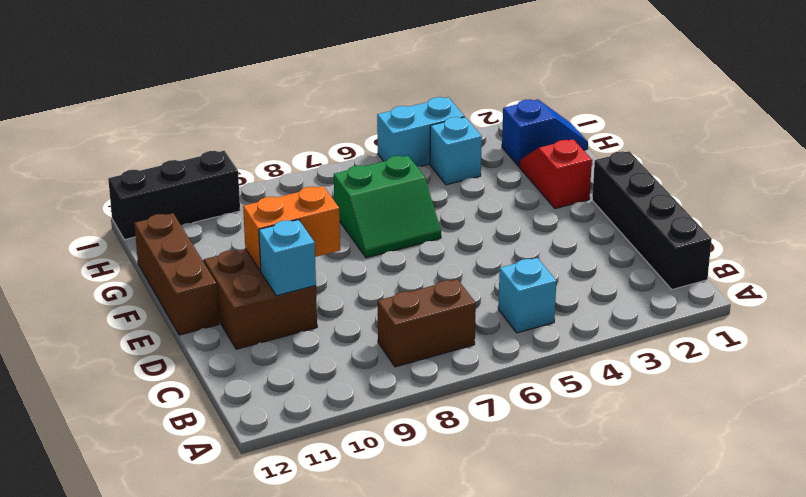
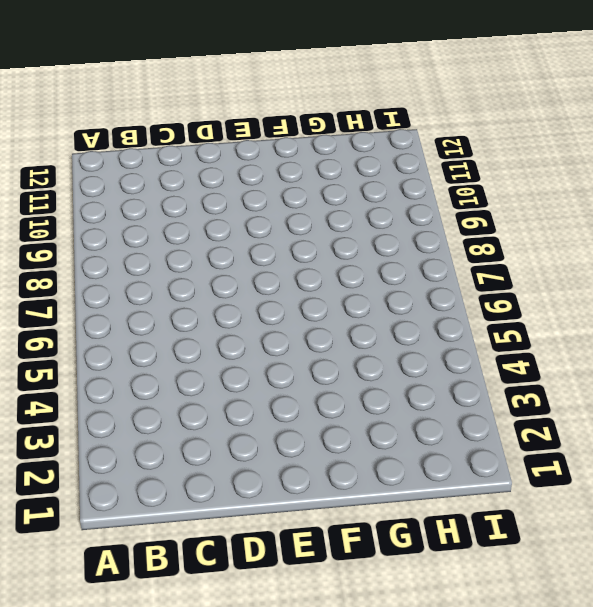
none -> black brick B1:E1 level 1
none -> cyan brick B5 level 1
none -> brown brick B7:B8 level 1

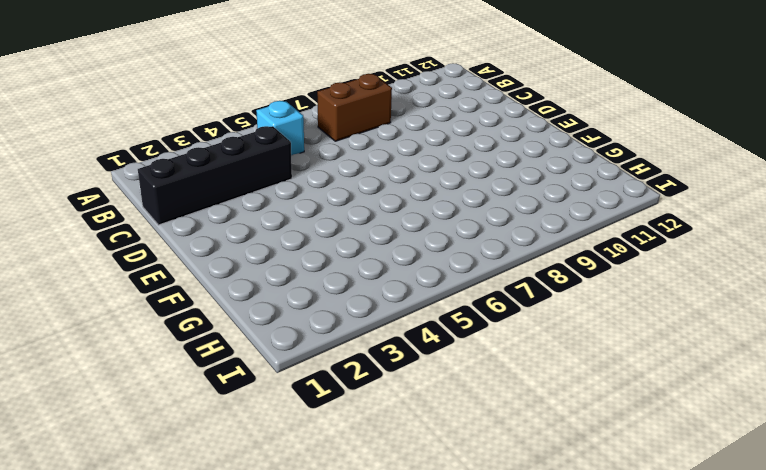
black brick C1:C4 level 1 -> black brick B1:E1 level 1
none -> brown brick D10:E11 level 1
none -> brown brick E12:G12 level 1
none -> red slope F2:G2 level 1 top F

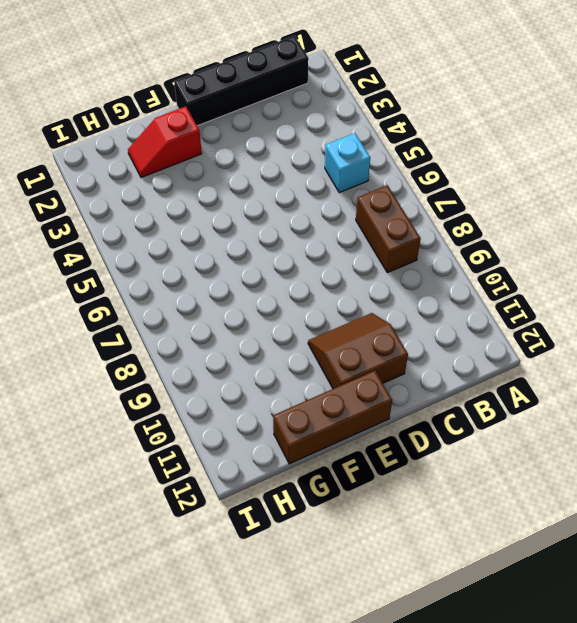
brown slope D10:E11 level 1 top 11 -> brown brick D10:E11 level 1
none -> green slope F6:G7 level 1 top G
none -> blue slope H1:H2 level 1 top 2
none -> cyan brick H4 level 1

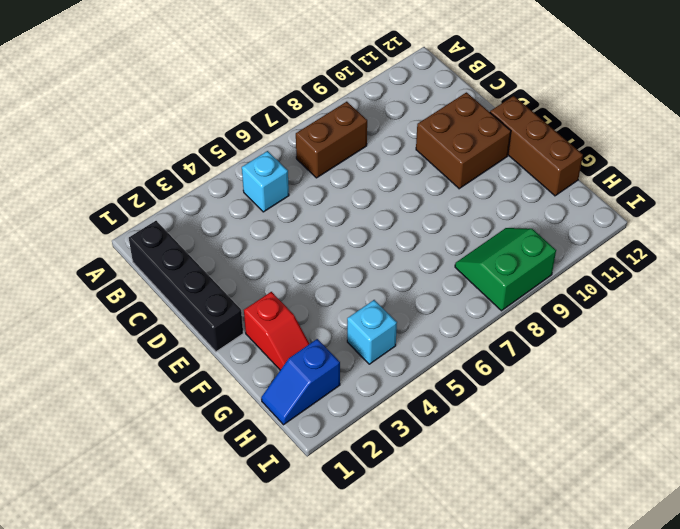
green slope H8:I9 level 1 top I -> green slope F6:G7 level 1 top G
none -> cyan brick I4:I5 level 1
none -> black brick I10:I12 level 1
none -> cyan brick D10 level 2

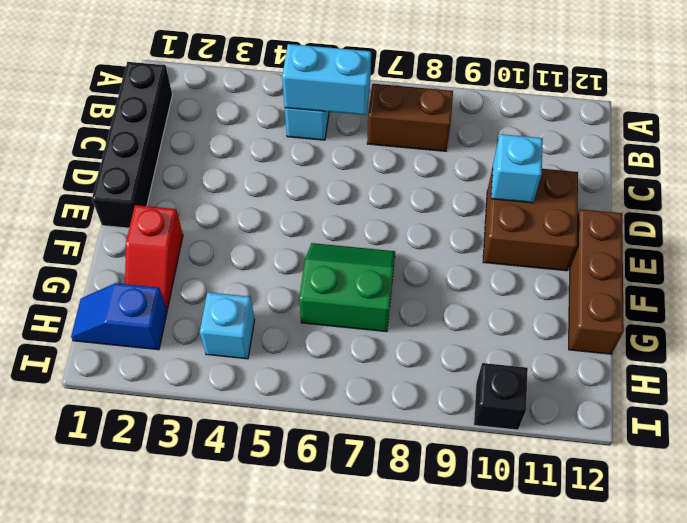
cyan brick B5:B6 level 2 -> cyan brick I4:I5 level 1
black brick I10 level 1 -> black brick I10:I12 level 1
none -> orange brick E9:E10 level 2

